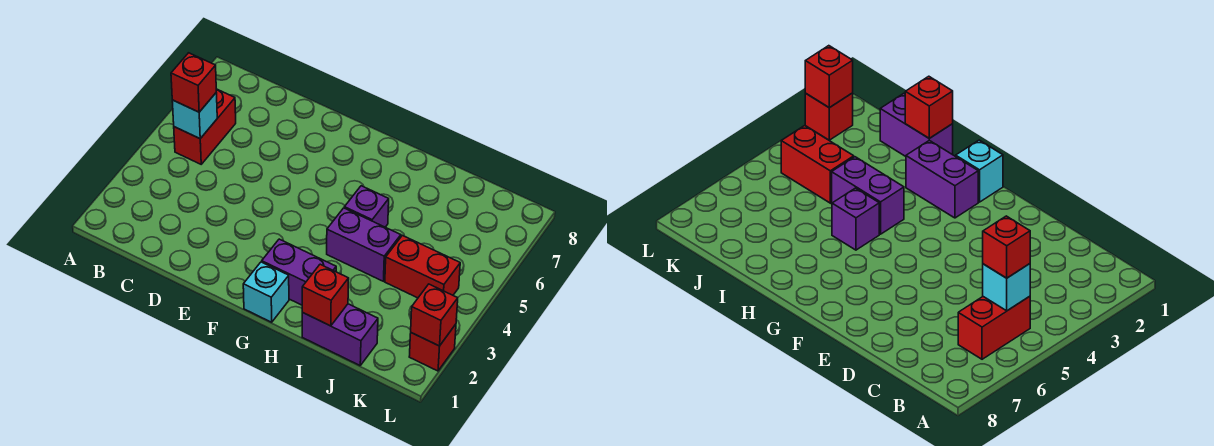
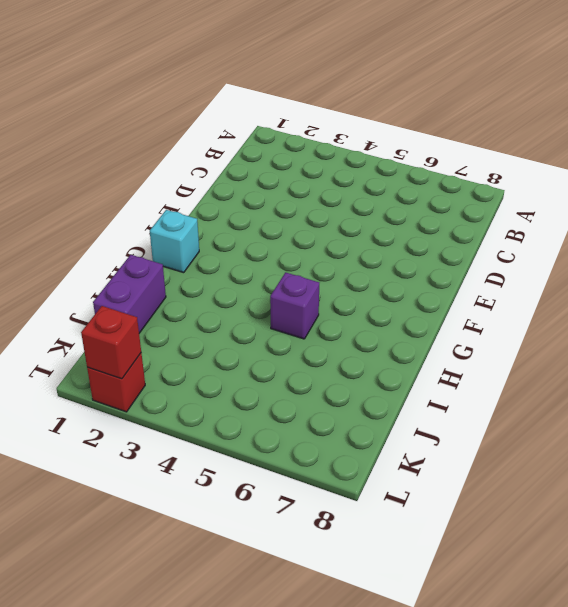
none -> red brick B5:B6 level 1
none -> purple brick G2:H2 level 1
none -> purple brick H4:I4 level 1

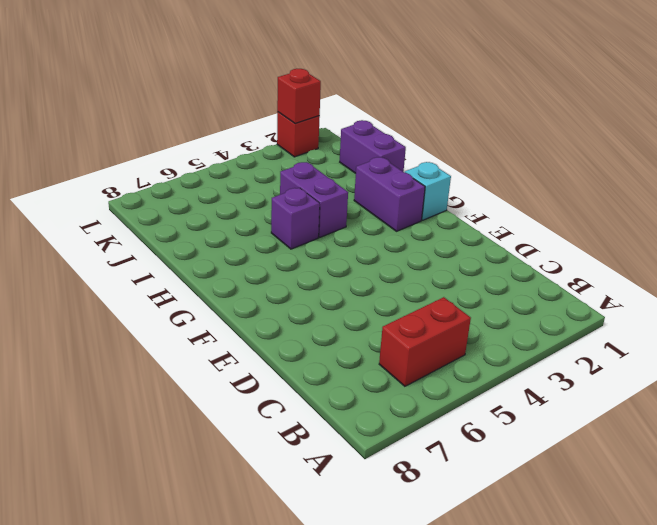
none -> red brick J4:K4 level 1
none -> cyan brick B5 level 2
none -> red brick I1 level 2

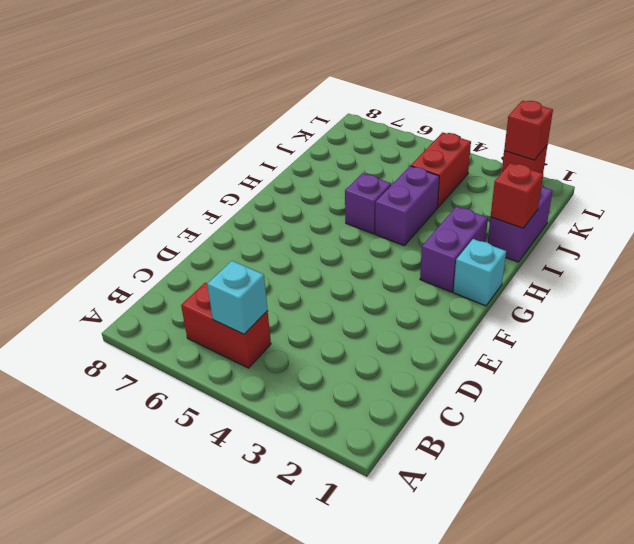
none -> red brick B5 level 3

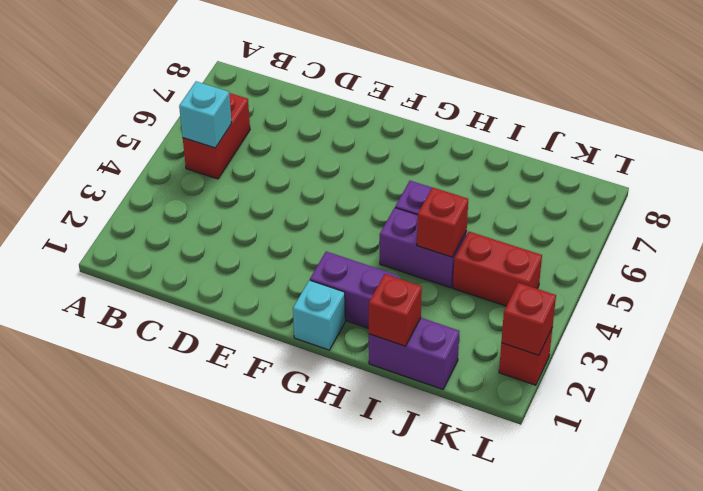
red brick I4 level 2 -> red brick B5 level 3

